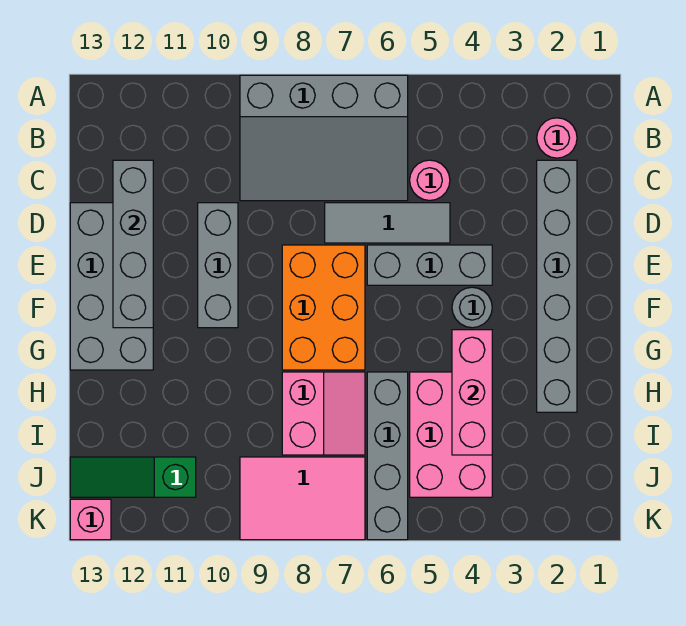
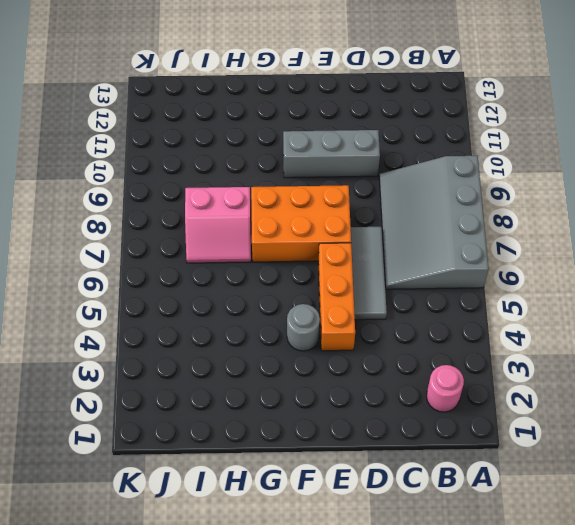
orange brick E4:E6 level 1 -> grey brick E4:E6 level 1
none -> grey brick C2:H2 level 1
none -> pink round brick C5 level 1
none -> grey brick D12:G13 level 1

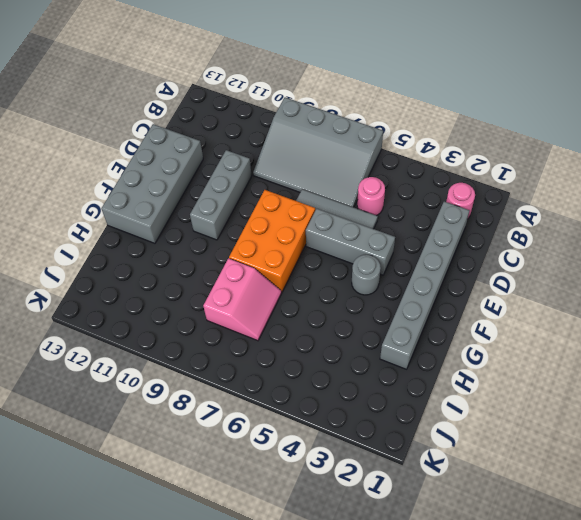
none -> pink brick H4:J5 level 1
none -> grey brick H6:K6 level 1
none -> pink tile J7:K9 level 1

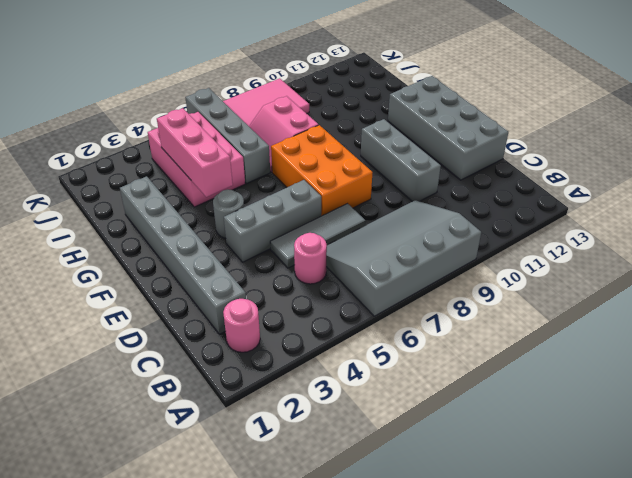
none -> green slope J11:J13 level 1 top 11
none -> pink brick K13 level 1
none -> grey brick C12:F12 level 2

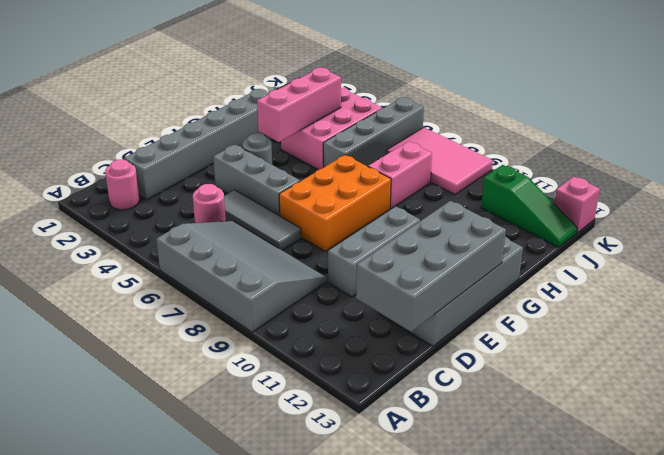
grey brick C12:F13 level 2 -> grey brick C12:F12 level 2

